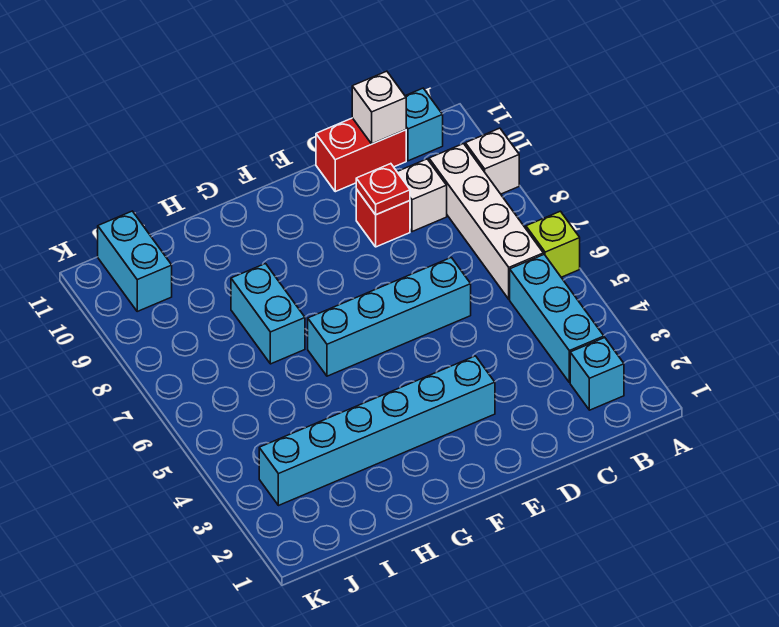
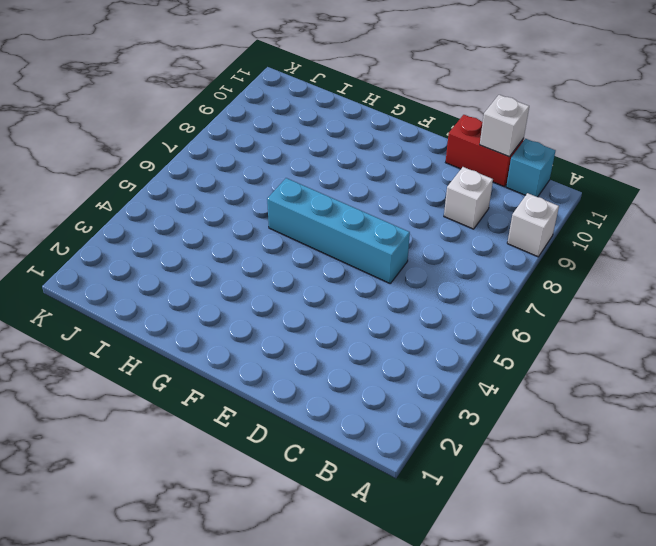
none -> lime brick A6 level 1
none -> cyan brick B2 level 1
none -> cyan brick B3:B5 level 1

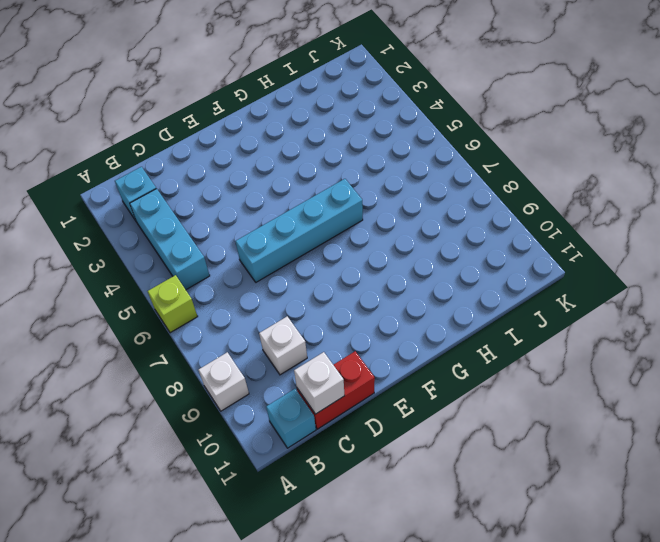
none -> white brick B6:B9 level 1
none -> red brick D9 level 1
none -> cyan brick E3:J3 level 1

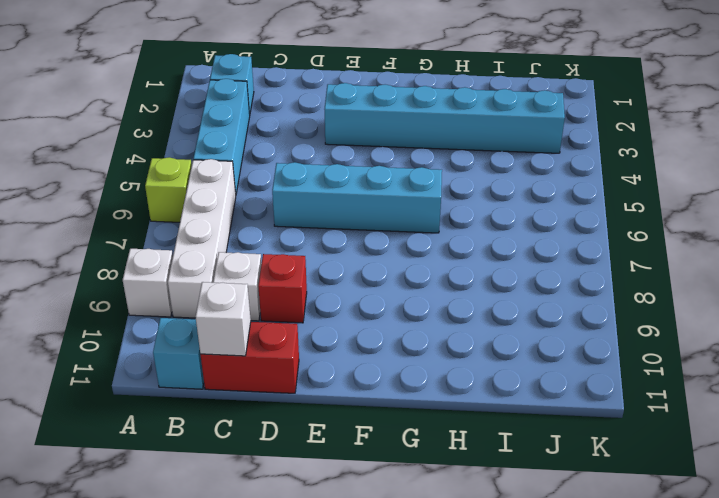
none -> cyan brick H7:H8 level 1
none -> cyan brick J10:J11 level 1
none -> red plate D9 level 2

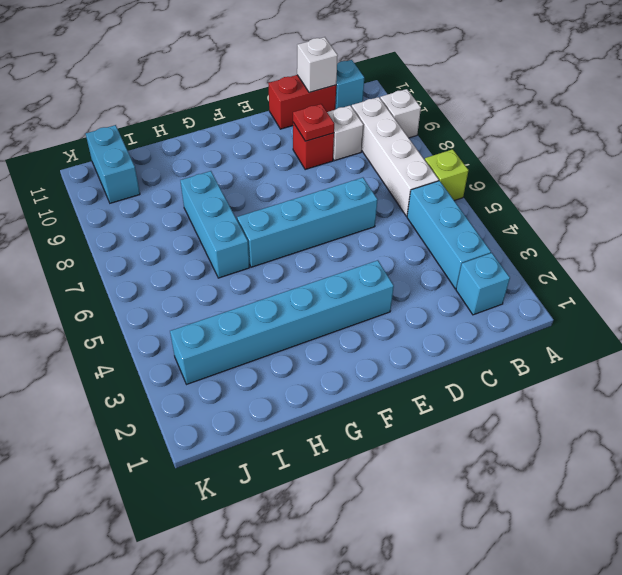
cyan brick H6:H8 level 1 -> cyan brick H7:H8 level 1

